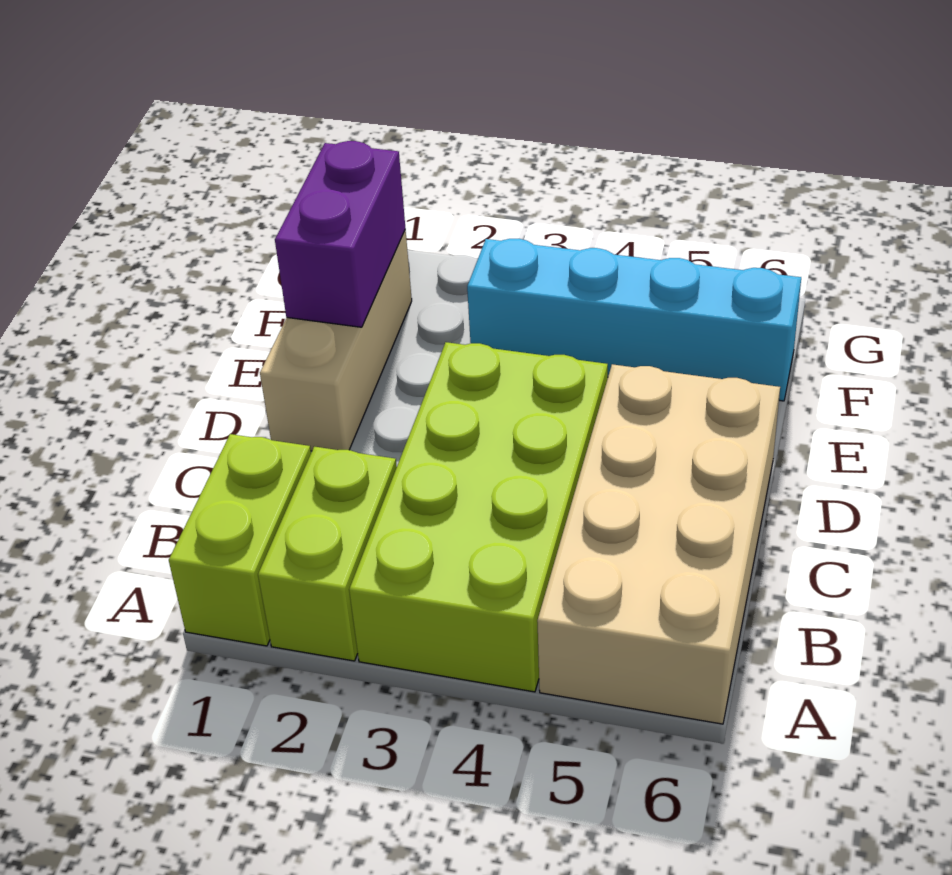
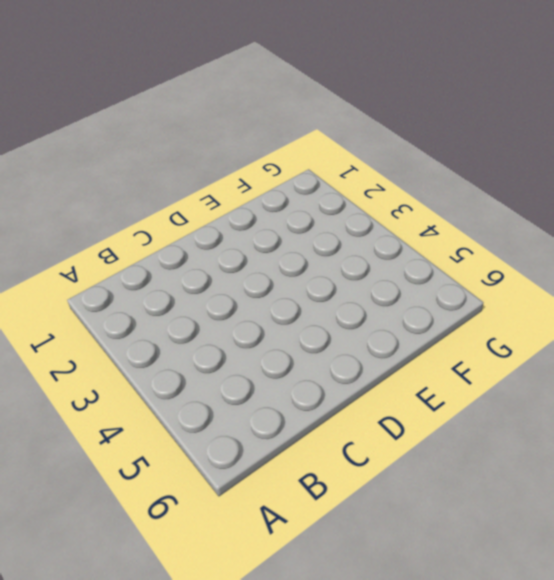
none -> lime brick A1:B1 level 1
none -> lime brick A2:B2 level 1

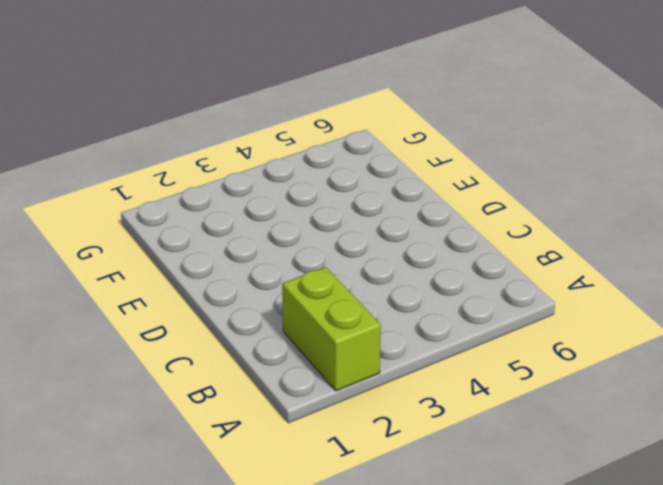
none -> lime brick A1:B1 level 1
none -> lime brick A3:D4 level 1

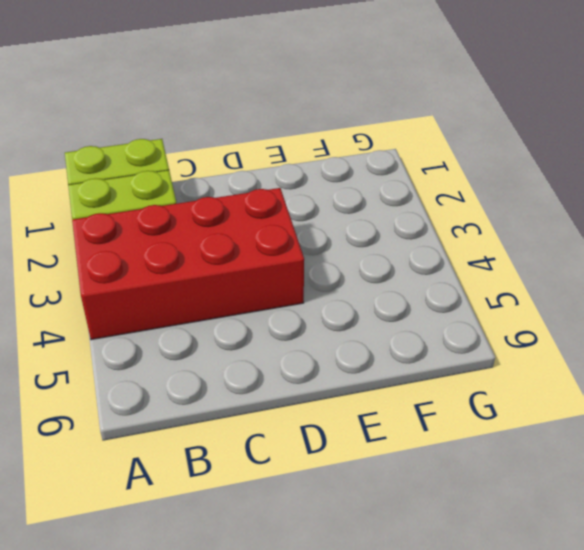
red brick A3:D4 level 1 -> lime brick A3:D4 level 1
none -> tan brick A5:D6 level 1
none -> tan brick D1:F1 level 1

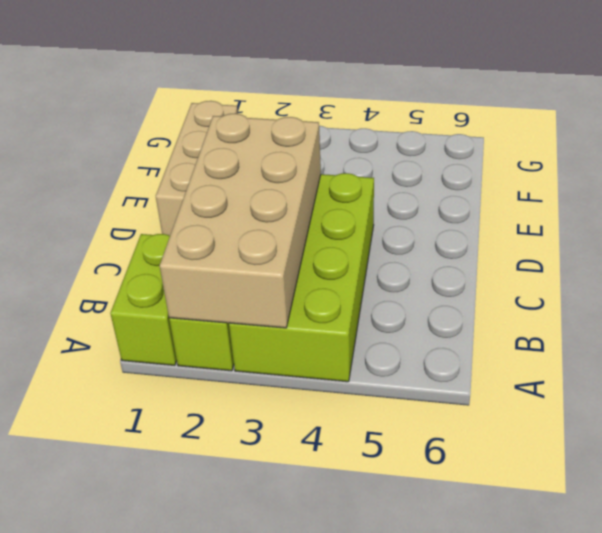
tan brick A2:D3 level 2 -> tan brick A5:D6 level 1
none -> cyan brick F3:F6 level 1
none -> purple brick E1:F1 level 2

